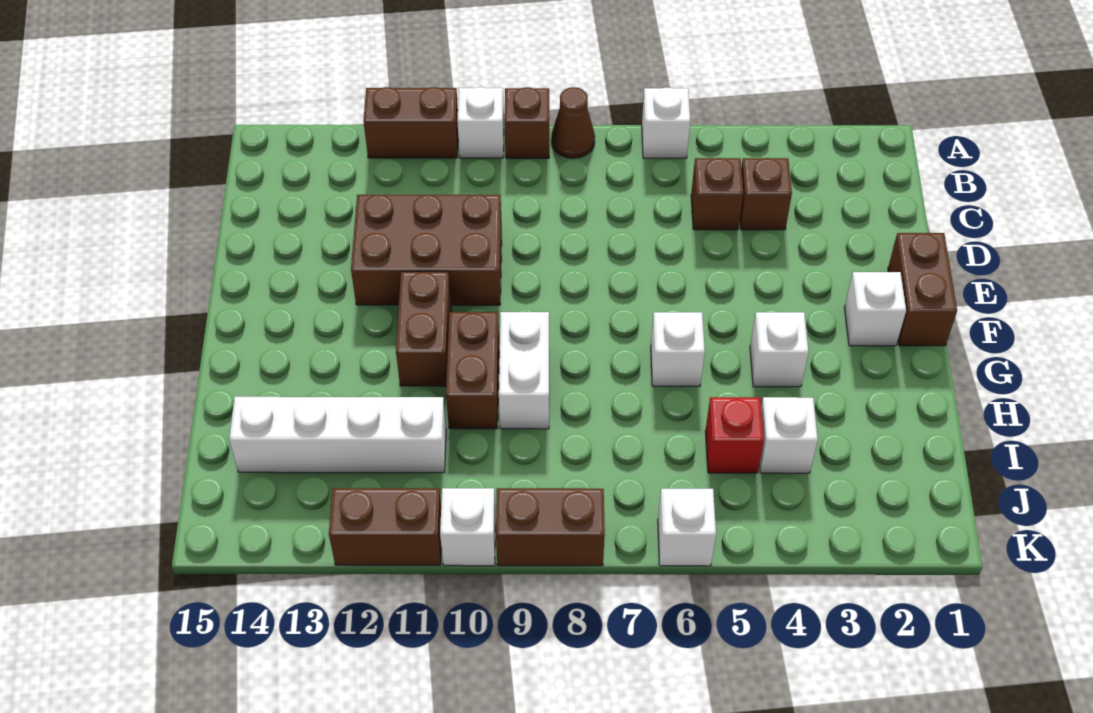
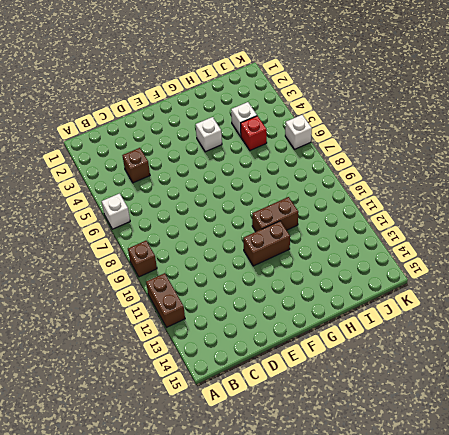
none -> brown cone A8 level 1
none -> white brick A10 level 1
none -> brown brick C5 level 1

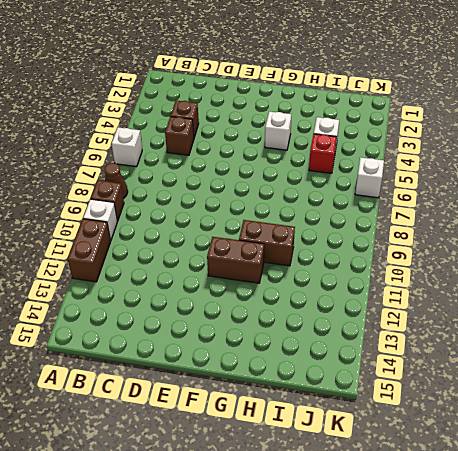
none -> brown brick D10:E12 level 1
none -> brown brick E1:F1 level 1
none -> white brick F2 level 1

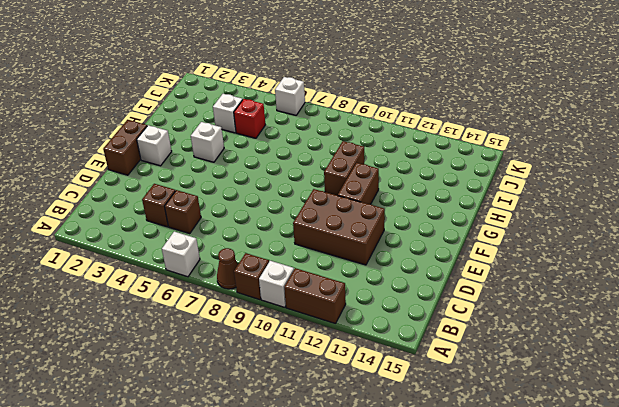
none -> white brick G6 level 1
none -> white brick G9:H9 level 1
none -> white brick I11:I14 level 1

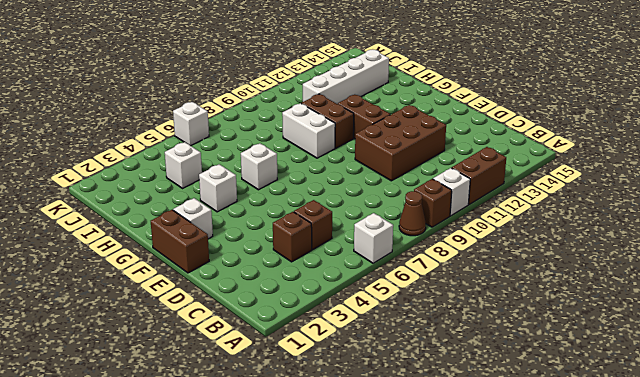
none -> red brick I5 level 1
none -> brown brick K8:K9 level 1
none -> white brick K10 level 1

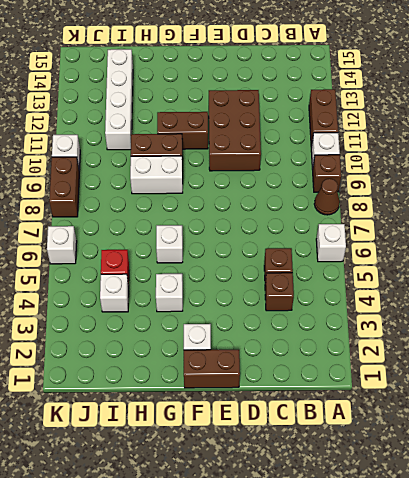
none -> brown brick K11:K12 level 1

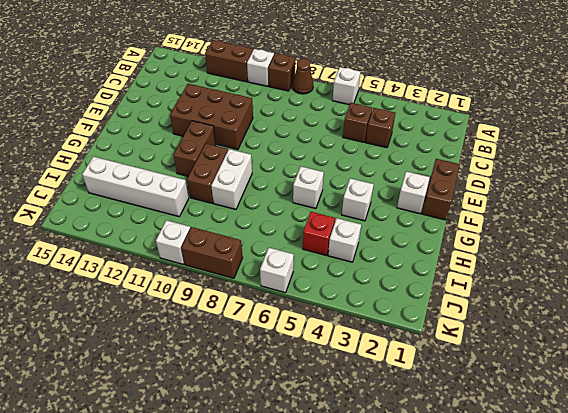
none -> brown brick K11:K12 level 1

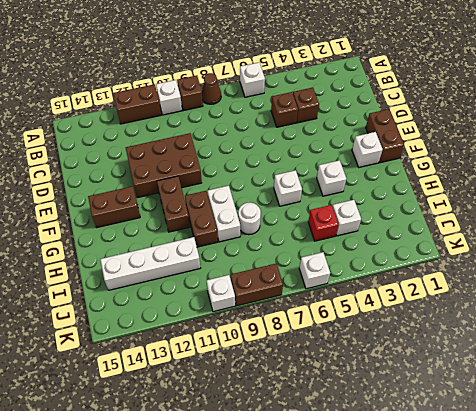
brown brick F13:F14 level 1 -> brown brick K11:K12 level 1
white round brick H8 level 1 -> none

